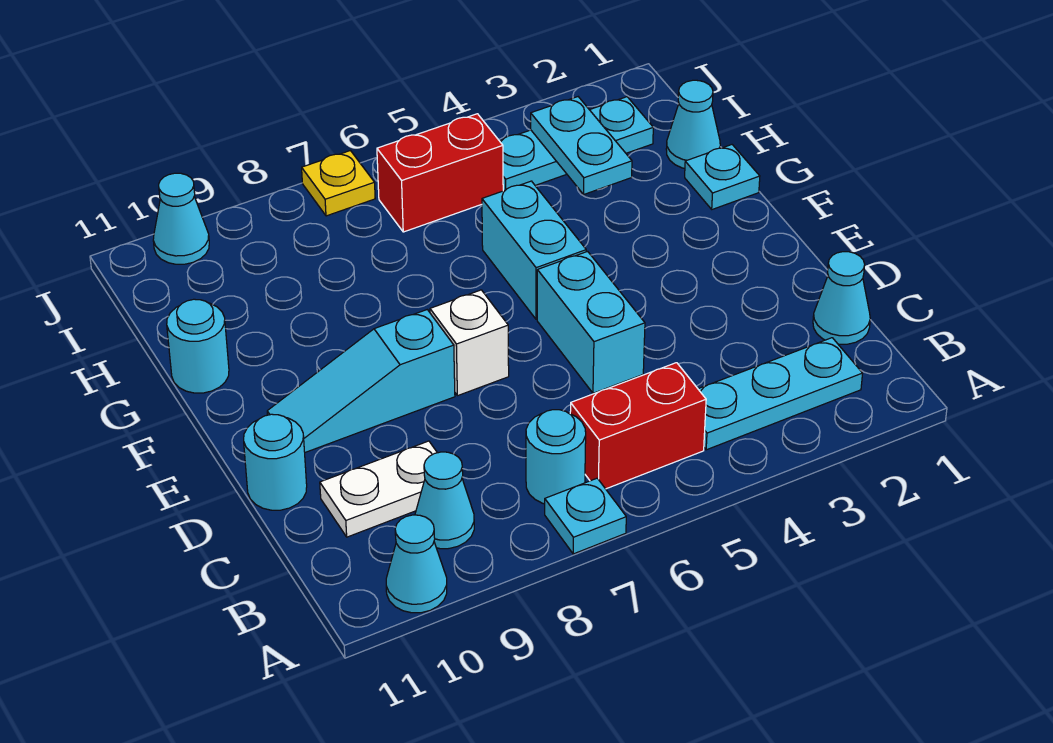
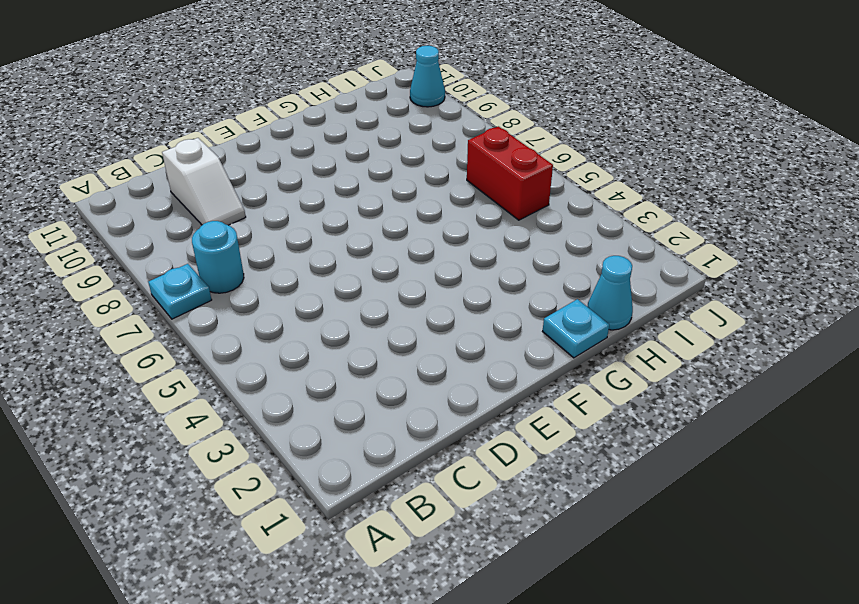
white slope C9:C10 level 1 top 10 -> white plate C9:C10 level 1
none -> cyan cone A10 level 1
none -> cyan plate B2:B4 level 1
none -> red brick B5:B6 level 1

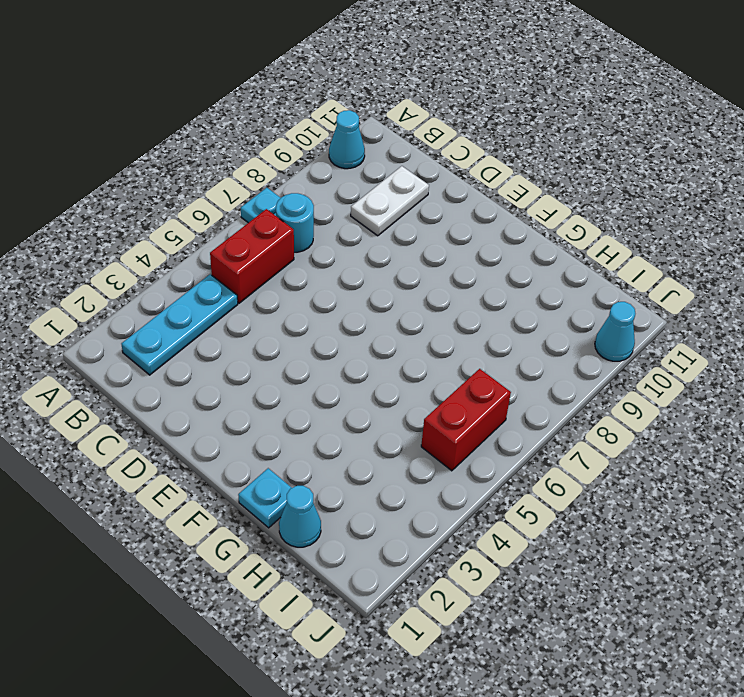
none -> cyan cone B9 level 1
none -> cyan cone C1 level 1
none -> cyan brick D5:E5 level 1

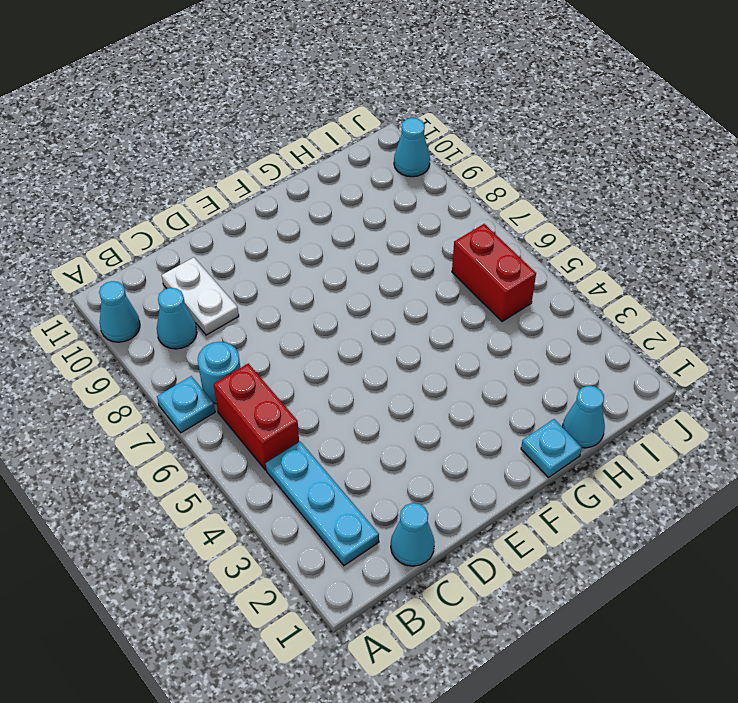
none -> cyan brick D5:E5 level 1
none -> cyan round brick D11 level 1
none -> white brick E7 level 1

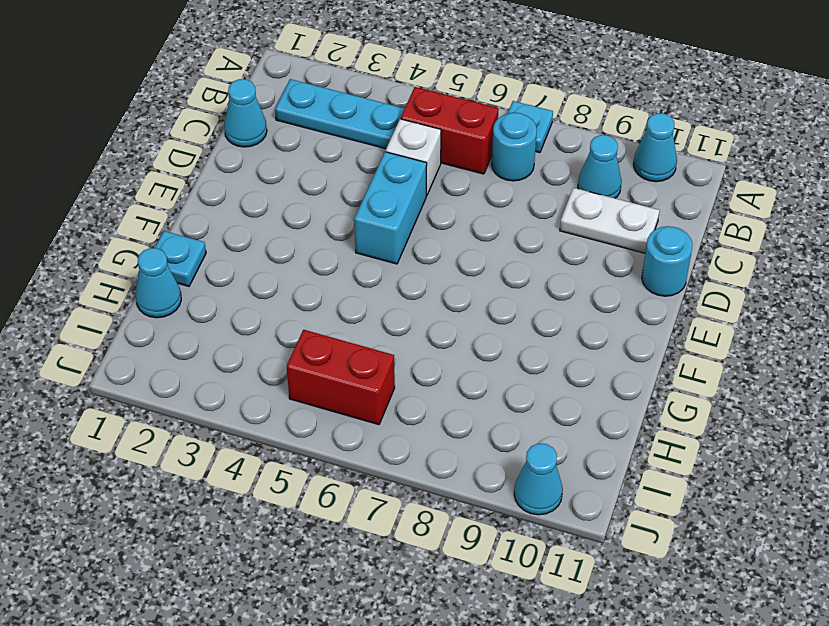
white brick C5 level 1 -> white brick E7 level 1
none -> cyan slope E8:E10 level 1 top 8
none -> cyan brick F5:G5 level 1
none -> cyan round brick G11 level 1

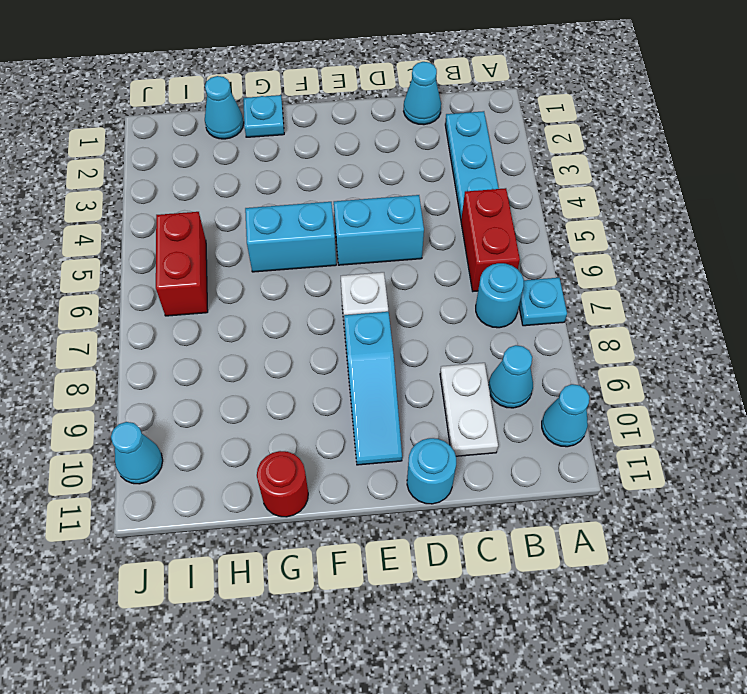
red round brick G11 level 1 -> cyan round brick G11 level 1
none -> cyan plate I2:I4 level 1
none -> yellow plate J7 level 1
none -> cyan plate H3:I3 level 2

